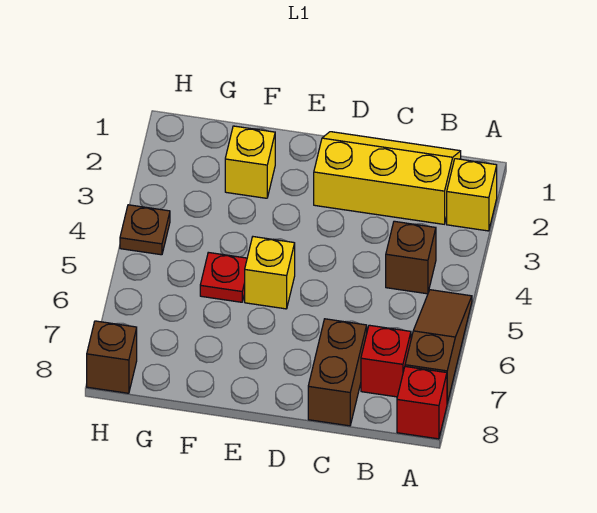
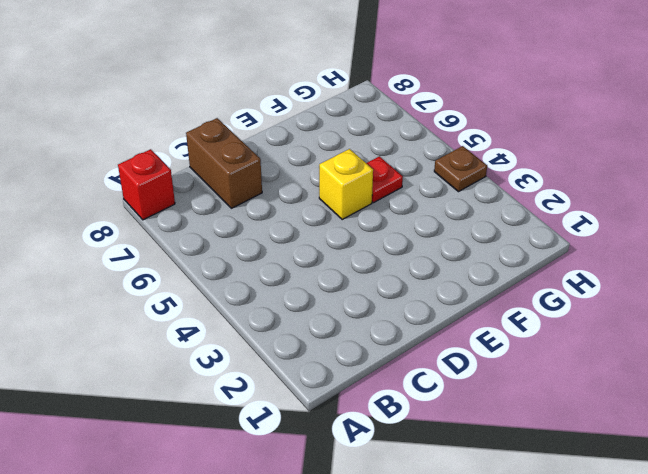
none -> yellow brick A2 level 1
none -> brown slope A5:A7 level 1 top 7
none -> yellow slope B1:D2 level 1 top 2

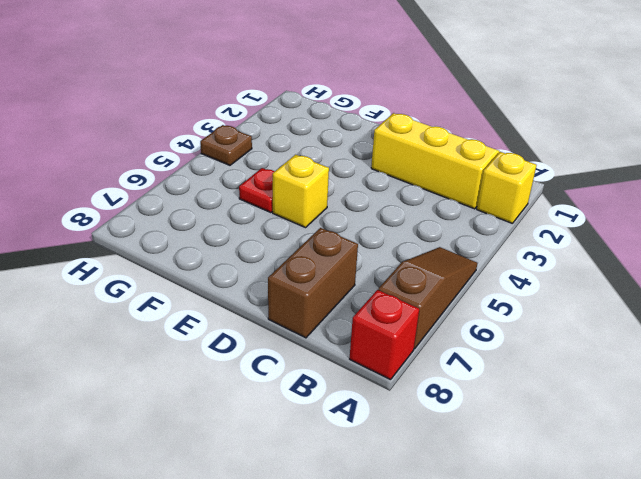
none -> brown brick B4 level 1
none -> red brick B7 level 1
none -> yellow brick F2 level 1

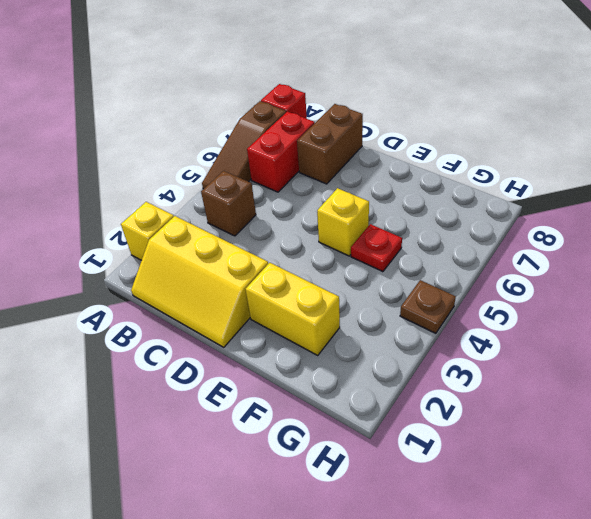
red brick B6:B7 level 1 -> red brick B7 level 1
yellow brick E2:F2 level 1 -> yellow brick F2 level 1
none -> brown brick H8 level 1

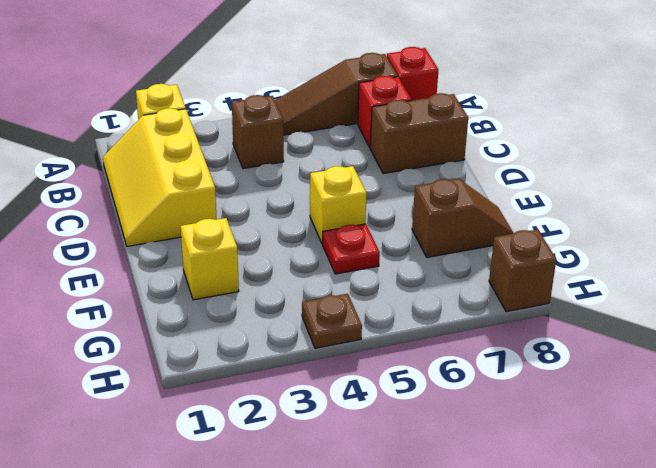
brown slope F7:F8 level 1 top 7 -> none

